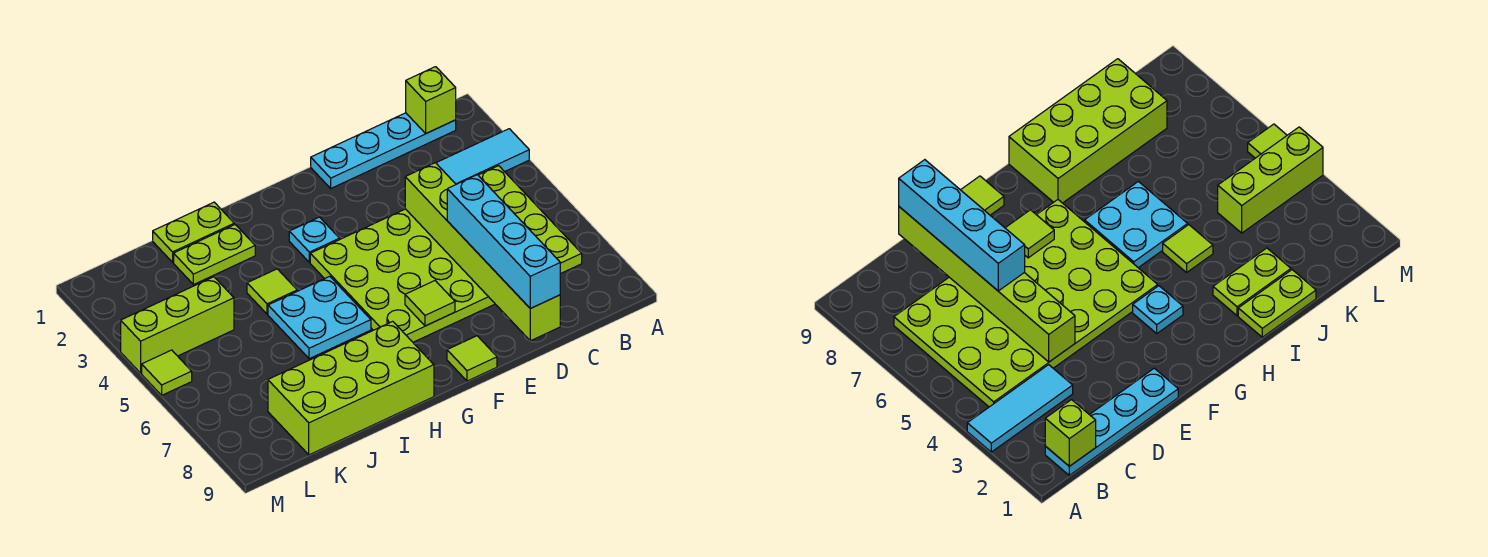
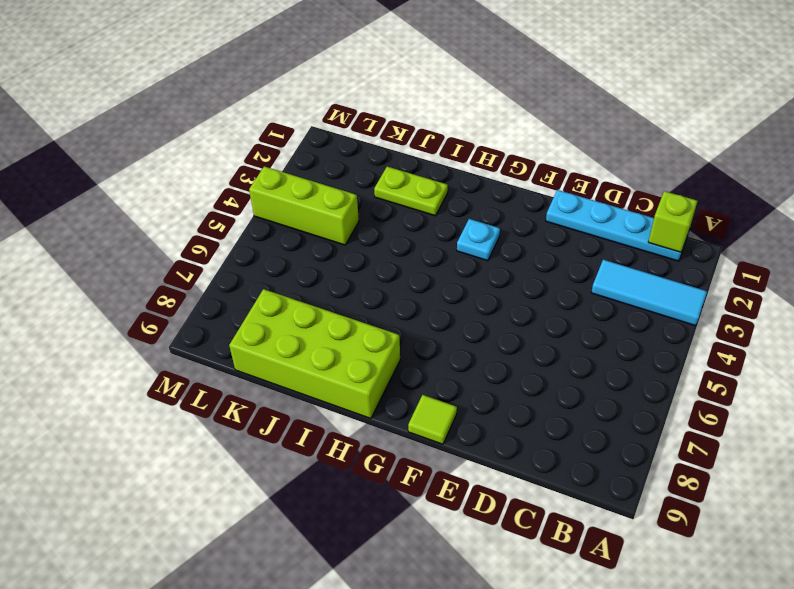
none -> lime plate B4:G7 level 1
none -> cyan plate H5:I6 level 1
none -> lime plate I1:J1 level 1

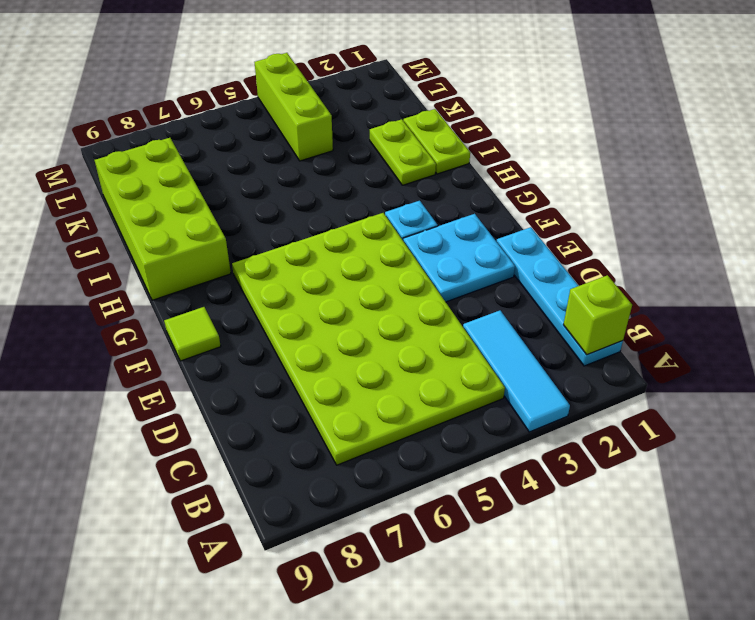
cyan plate E2:F3 level 1 -> cyan plate H5:I6 level 1
none -> lime tile I4 level 1
none -> lime tile M5 level 1
none -> lime brick D4:D9 level 2

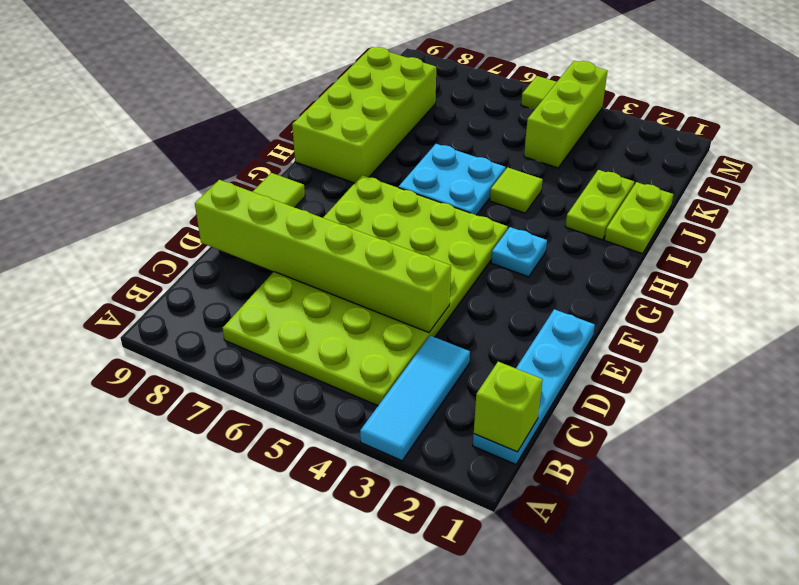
none -> lime tile F7 level 2
none -> cyan brick D6:D9 level 3

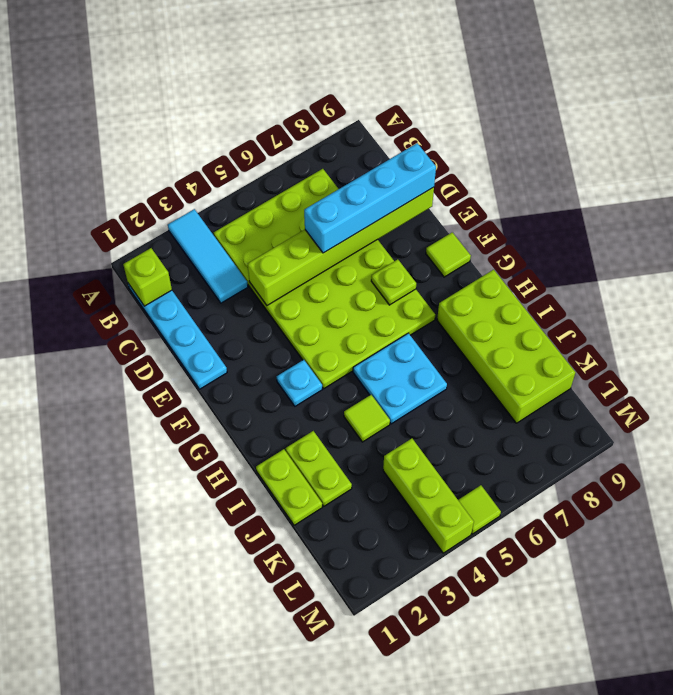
lime plate F7 level 2 -> lime tile F7 level 2

